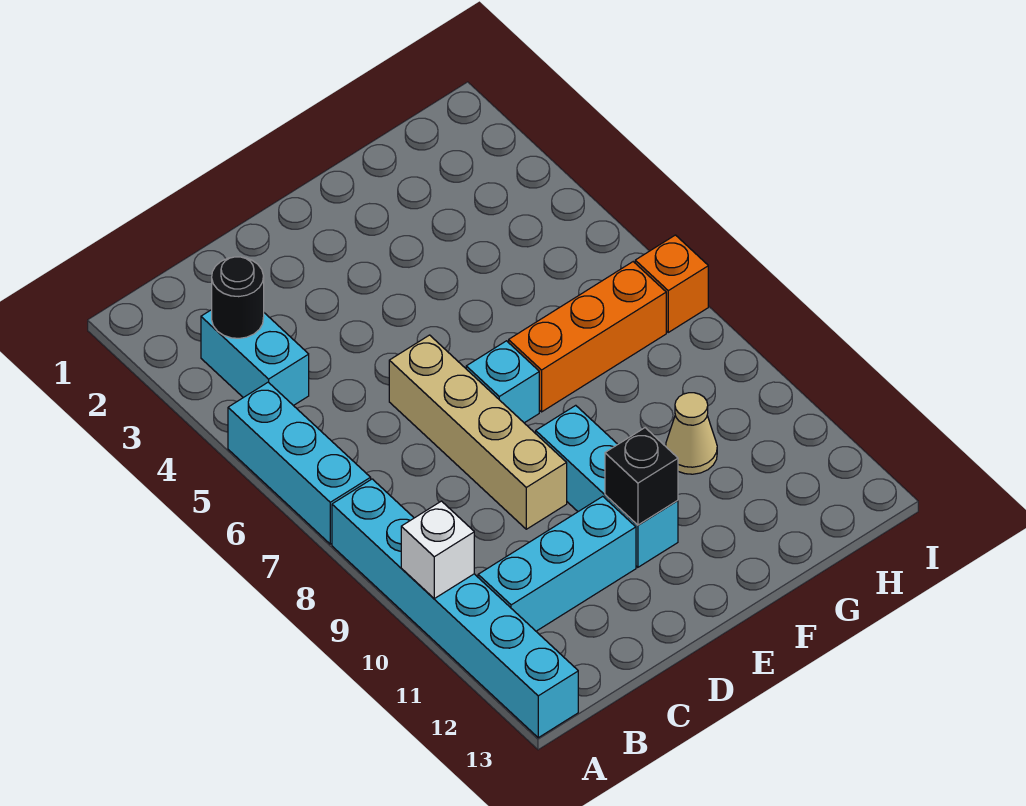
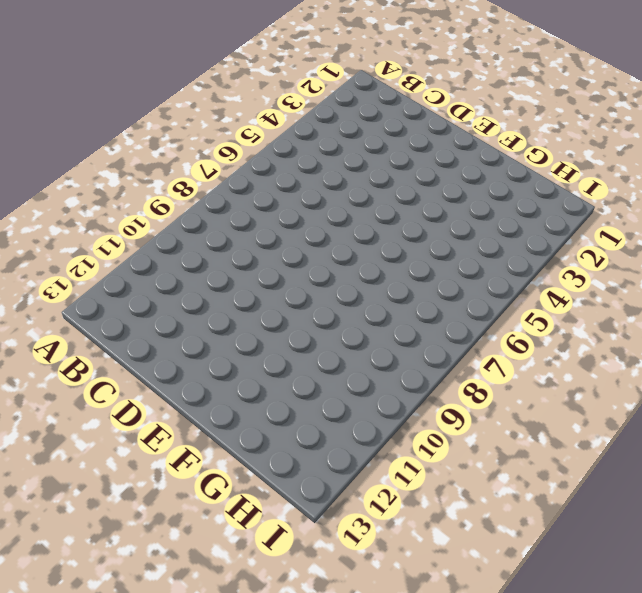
none -> cyan brick A5:A7 level 1
none -> cyan brick A8:A13 level 1
none -> cyan brick B3:B4 level 1

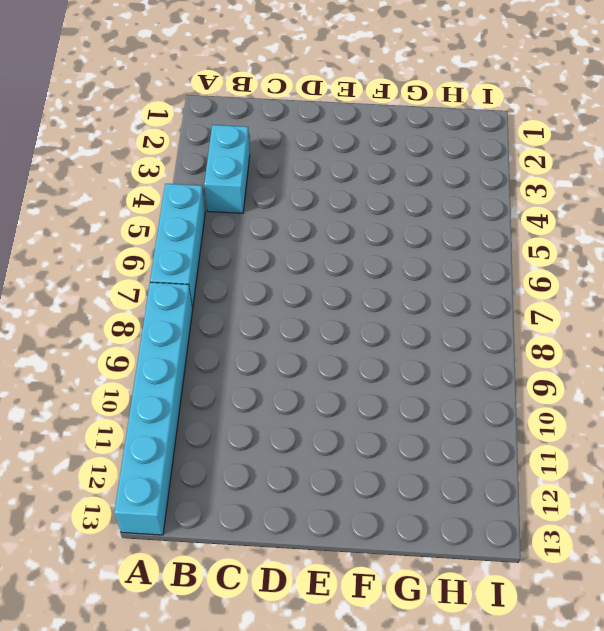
none -> cyan brick B11:D11 level 1
none -> tan brick D6:D9 level 1
none -> cyan brick E7 level 1

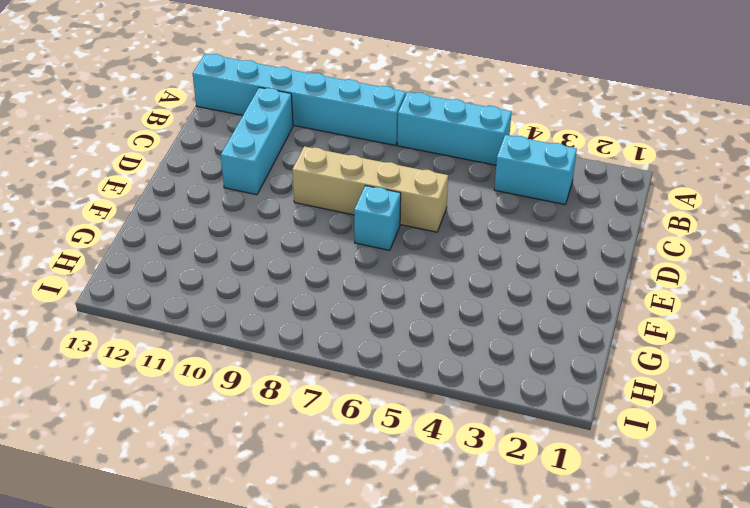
none -> cyan brick E9:E11 level 1
none -> orange brick F7:H7 level 1
none -> tan cone G10 level 1

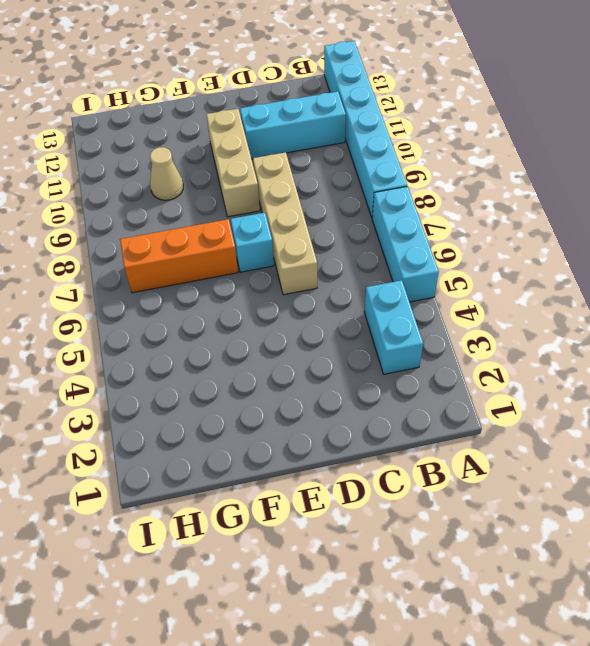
tan brick E9:E11 level 1 -> cyan brick E9:E11 level 1
none -> orange brick I7 level 1
none -> white brick A10 level 2
none -> black round brick B3 level 2

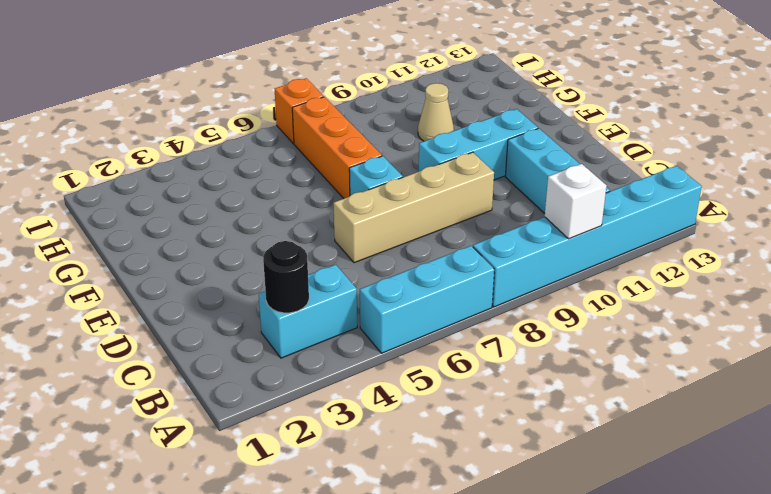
none -> black brick E11 level 2

